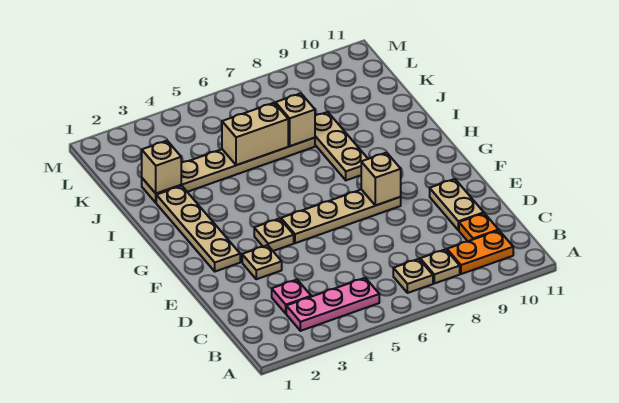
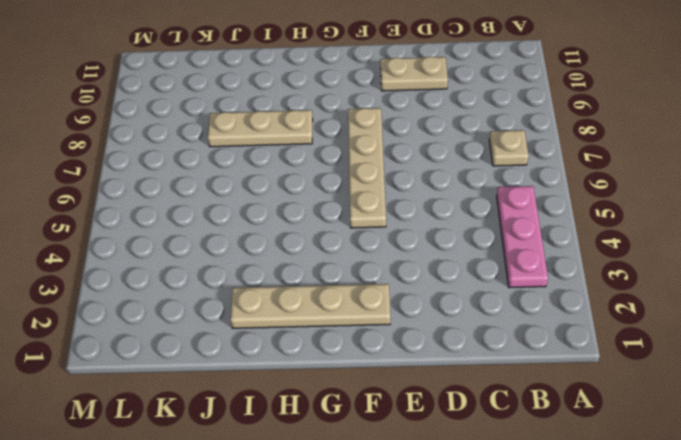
none -> tan plate B8 level 1
none -> orange plate B9:B10 level 1
none -> pink plate C3 level 1

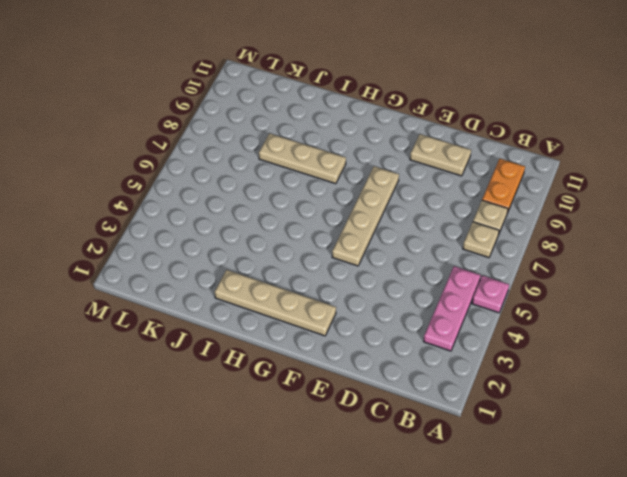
pink plate A5 level 1 -> pink plate C3 level 1
none -> orange plate C10 level 1
none -> tan plate E3 level 1
none -> tan plate F4 level 1

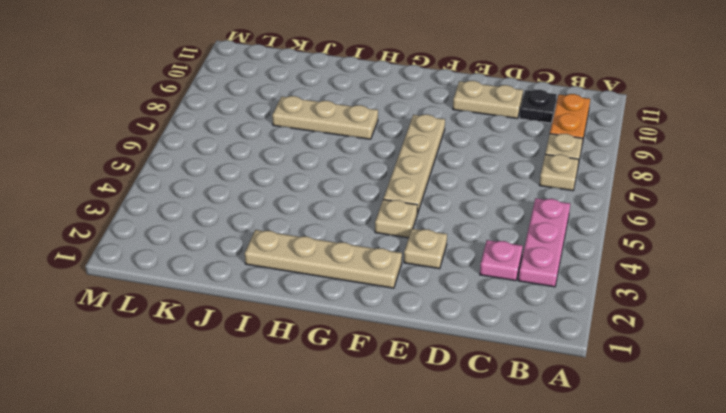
black plate C10 level 1 -> orange plate C10 level 1
none -> tan plate J2:J7 level 1
none -> tan brick F8 level 2
none -> tan brick J2 level 2

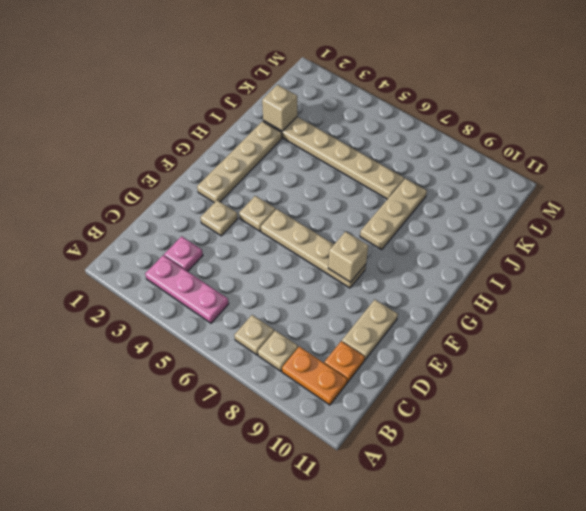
none -> tan brick J5:J6 level 2
none -> tan brick J7 level 2

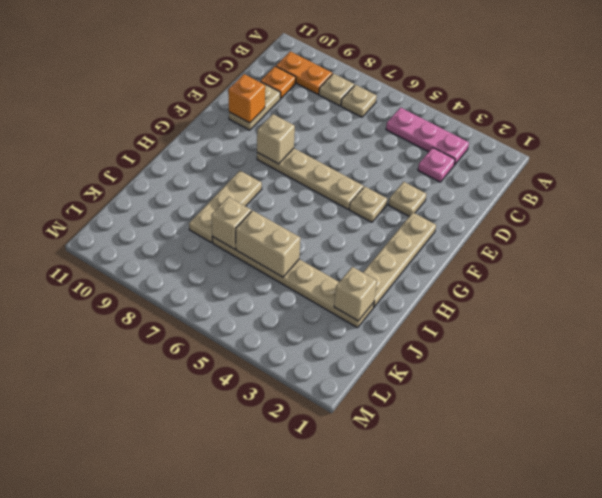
orange brick E10 level 2 -> none

